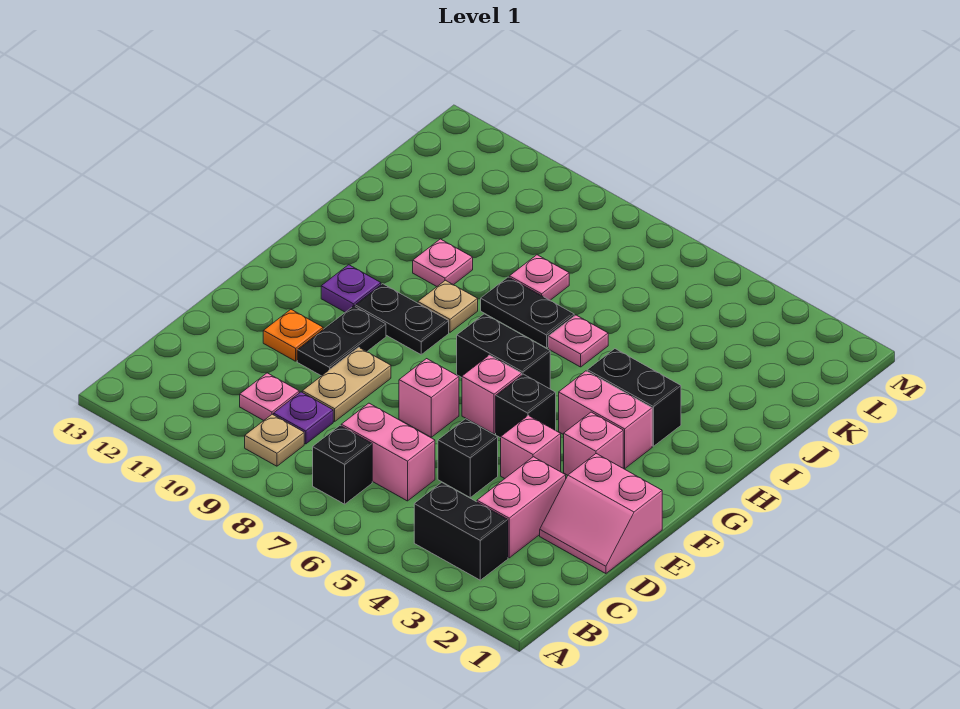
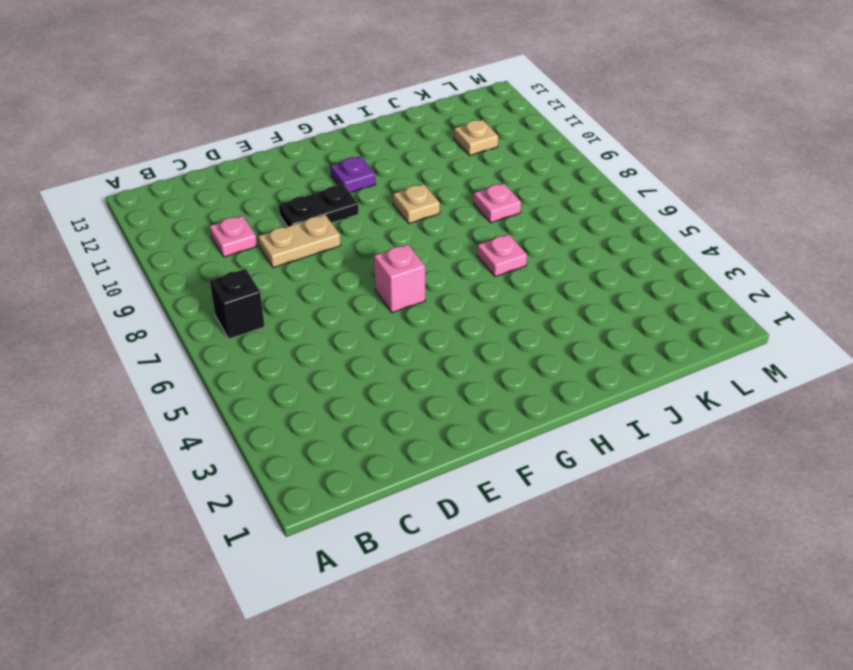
tan plate K11 level 1 -> tan plate B9 level 1
none -> black brick B3:B4 level 1
none -> pink brick C3:D3 level 1
none -> pink brick C6:C7 level 1

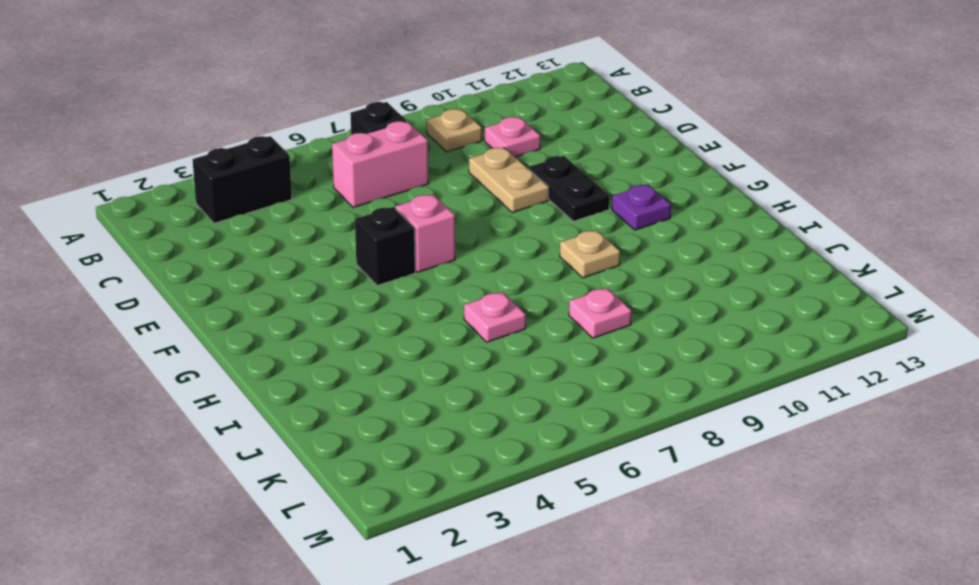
none -> pink brick C3:D3 level 1
none -> purple plate C9 level 1
none -> pink slope D1:E2 level 1 top E

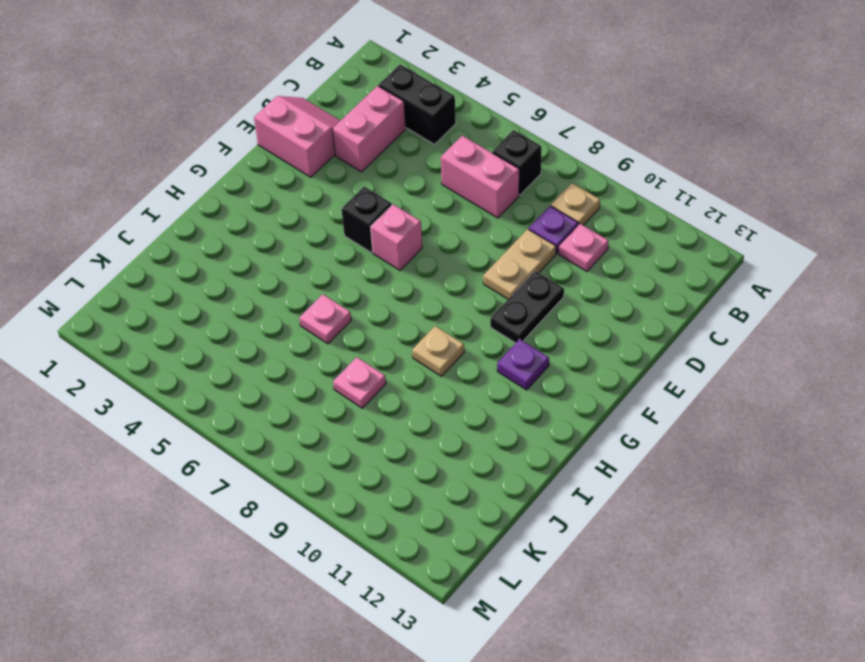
none -> black brick D5 level 1
none -> pink brick E4 level 1
none -> pink brick E7 level 1

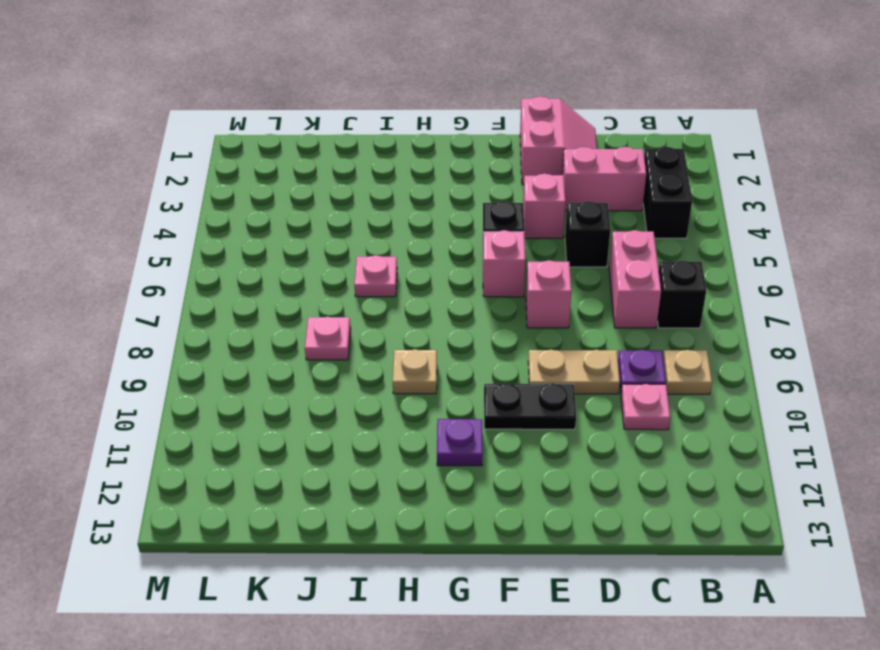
none -> orange plate E11 level 1
none -> pink brick F3 level 1
none -> pink brick G3:G4 level 1

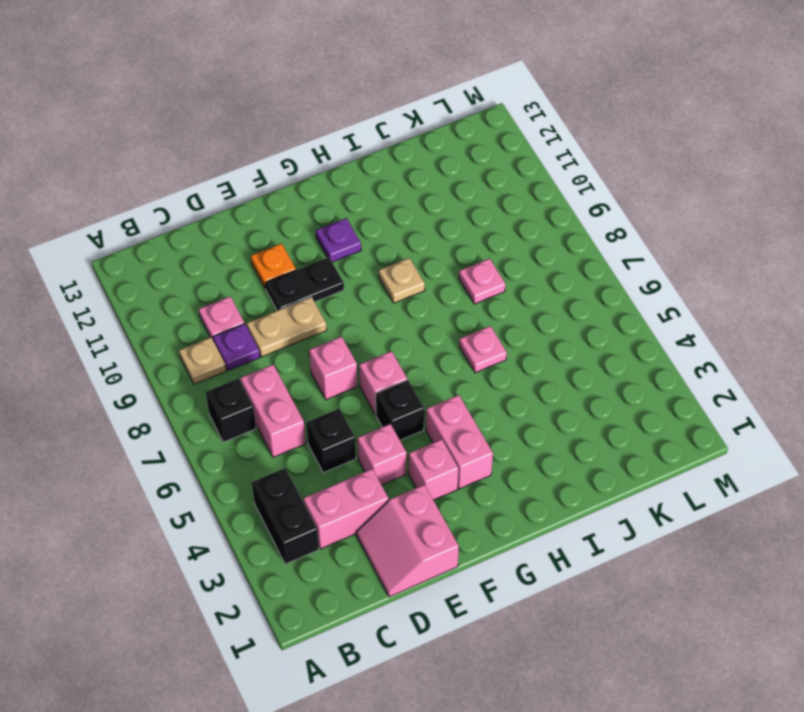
none -> black brick G6:G7 level 1
none -> black plate G9:G10 level 1
none -> black brick H3:H4 level 1

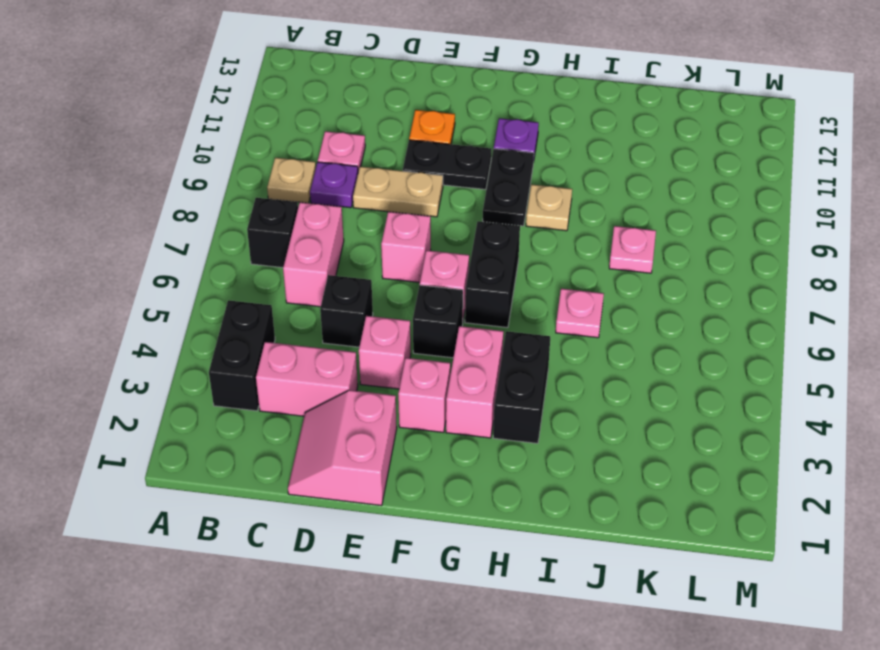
none -> black plate I7:I8 level 1
none -> pink plate I10 level 1

